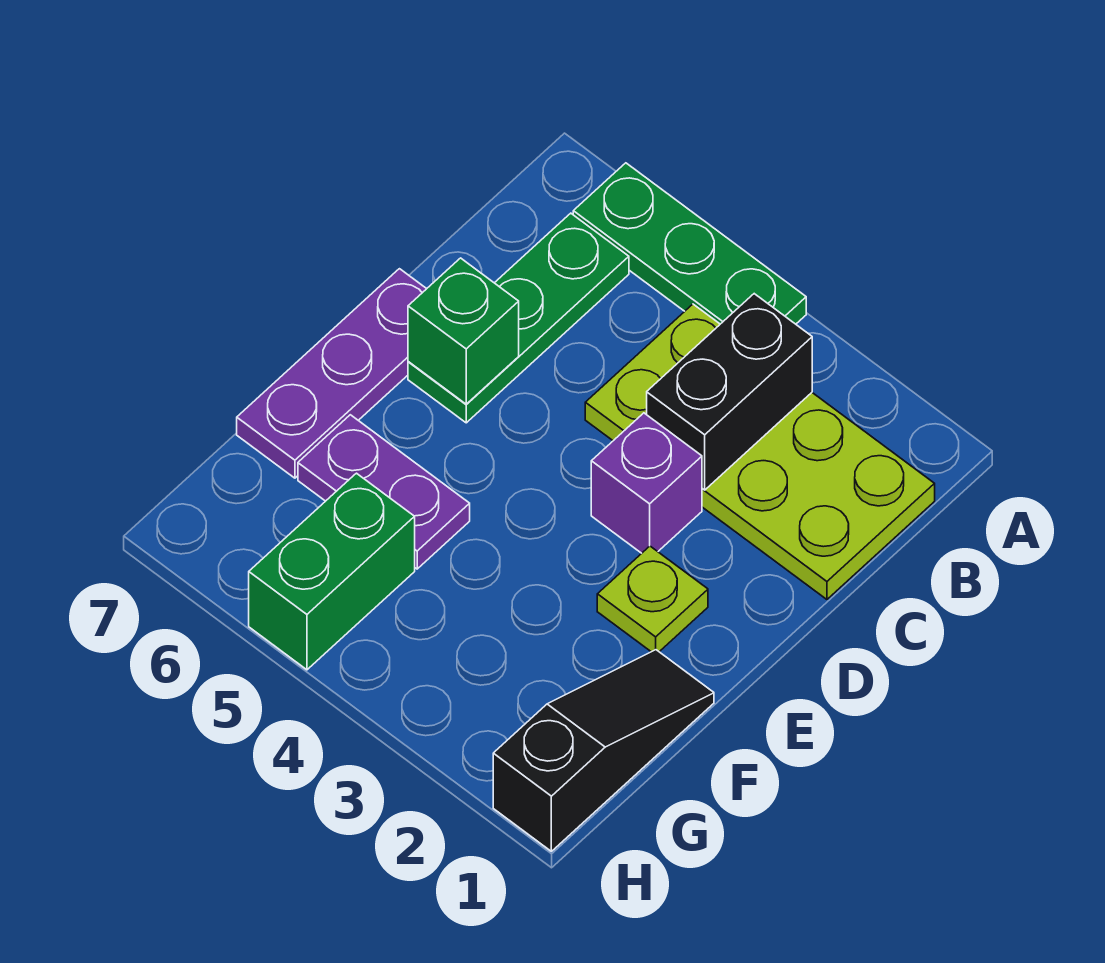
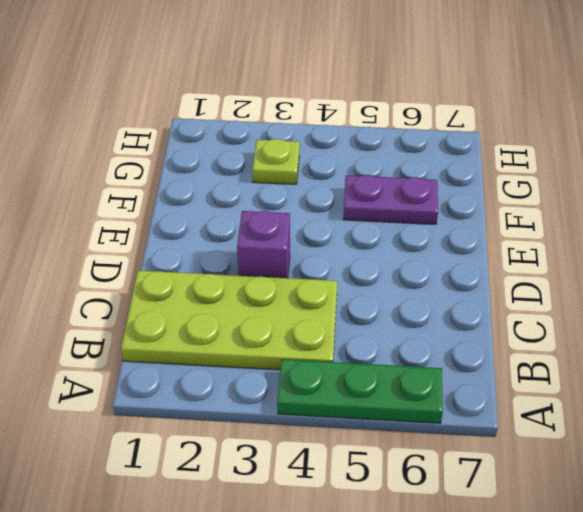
lime plate G3 level 1 -> lime plate E2 level 1
none -> green plate B6:D6 level 1
none -> purple plate D7:F7 level 1

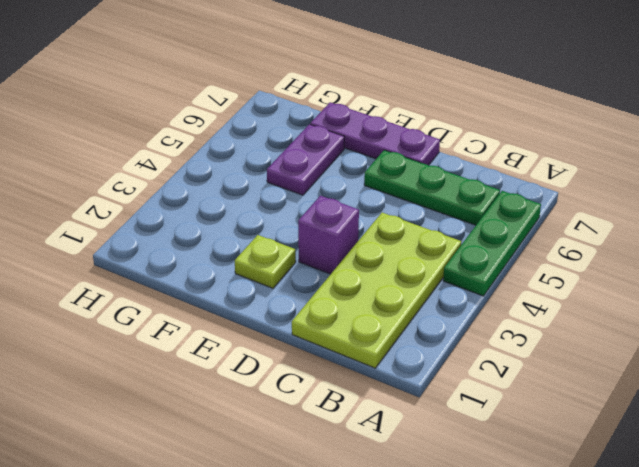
none -> black slope F1:H1 level 1 top H
none -> green brick G5:H5 level 1

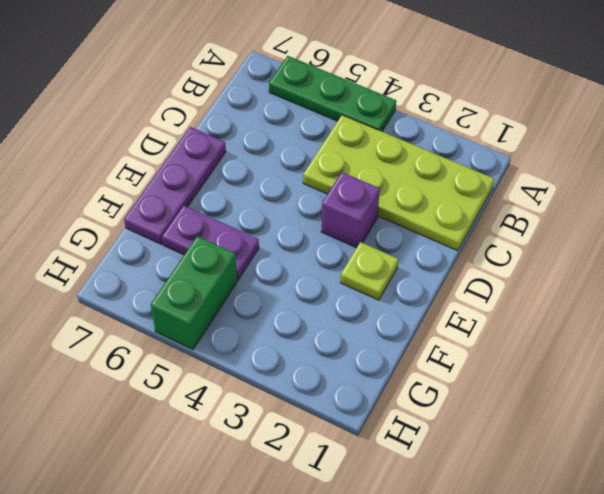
none -> green plate B6:D6 level 1
none -> black slope F1:H1 level 1 top H

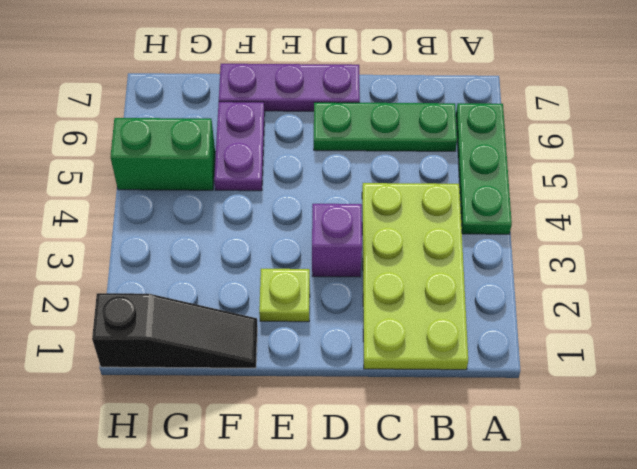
none -> black brick B3:C3 level 2
none -> green brick D6 level 2

